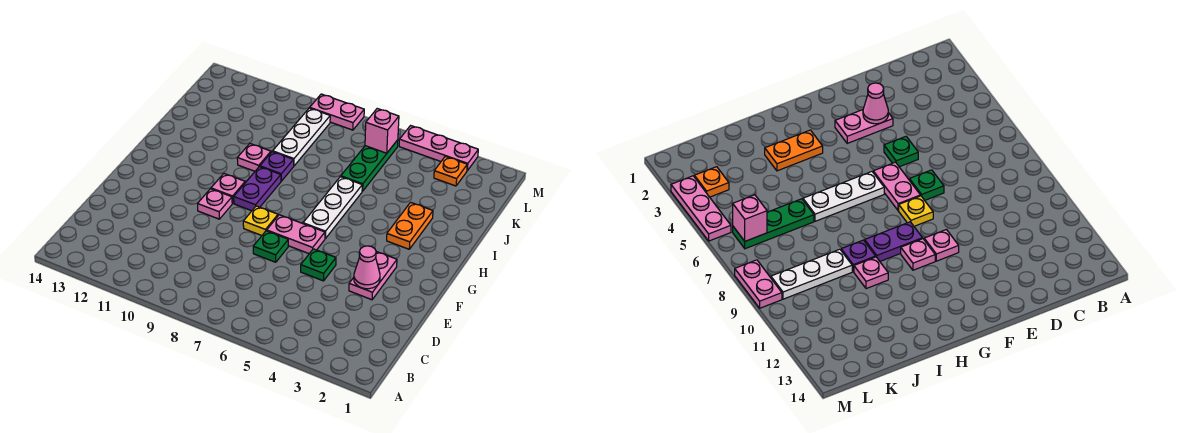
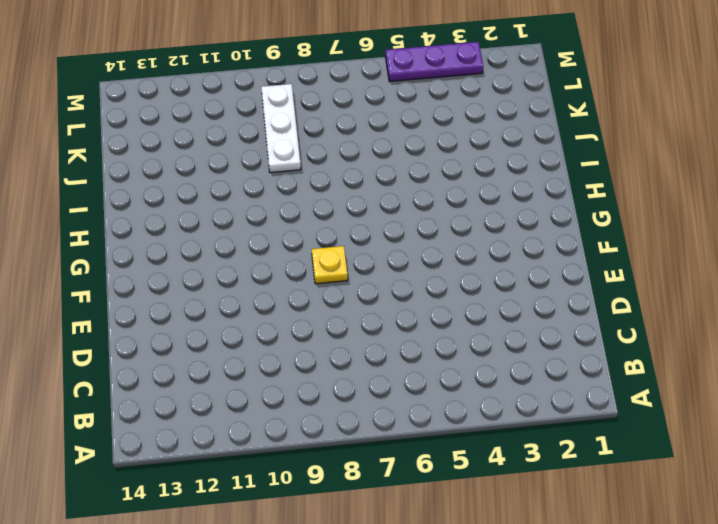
purple plate M3:M5 level 1 -> pink plate M3:M5 level 1
none -> pink plate E3:F3 level 1
none -> green plate E5 level 1
none -> green plate E7 level 1

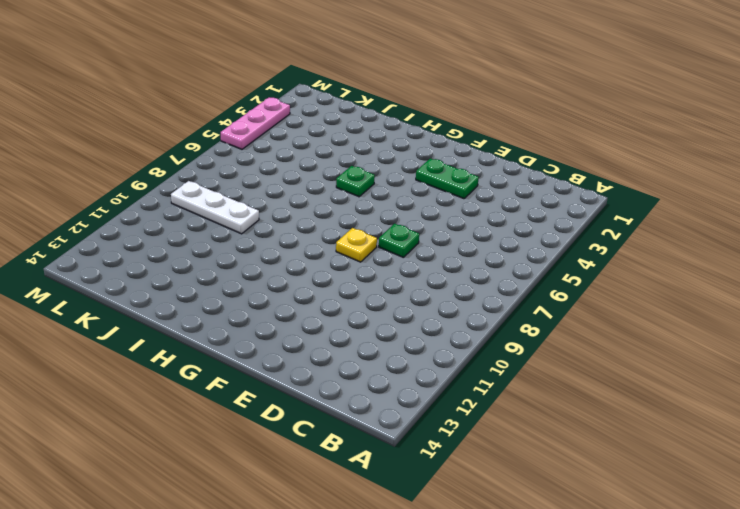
green plate E3:F3 level 1 -> pink plate E3:F3 level 1
green plate H5 level 1 -> green plate E5 level 1
none -> pink plate F6:F7 level 1
none -> pink plate F10 level 1
none -> white plate G6:I6 level 1

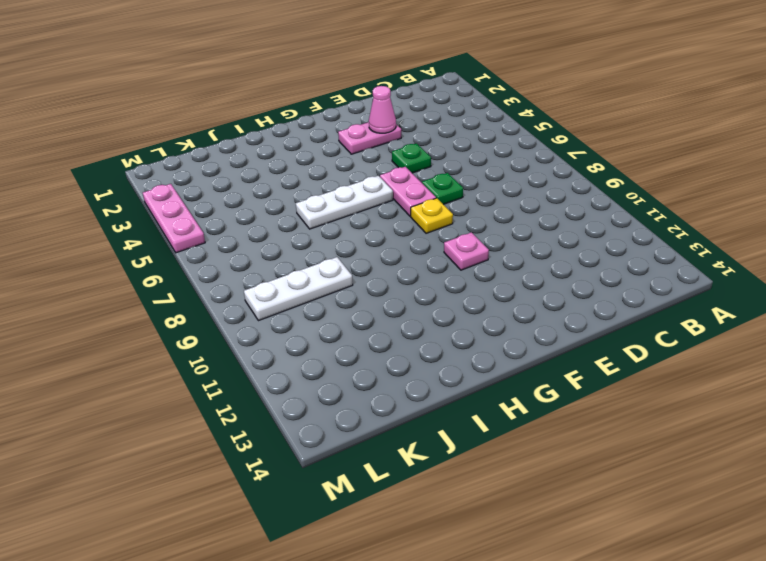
none -> purple plate G9:H9 level 1
none -> pink plate G10 level 1
none -> orange plate H3:I3 level 1

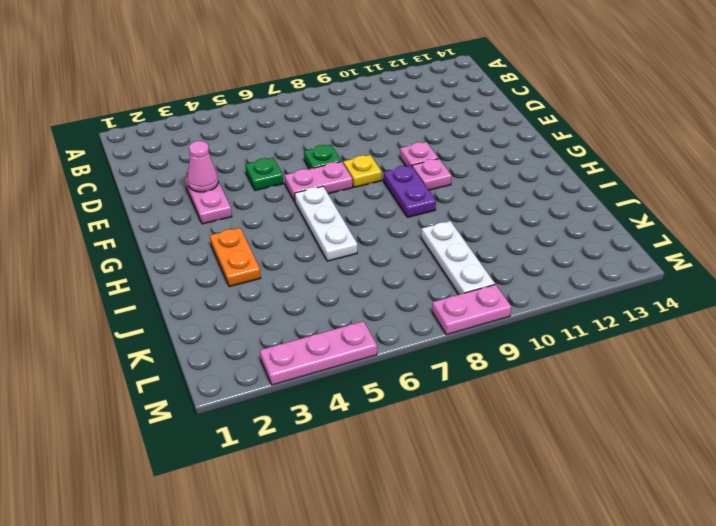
none -> purple plate I9 level 1
none -> pink plate I10 level 1
none -> green plate J6:L6 level 1

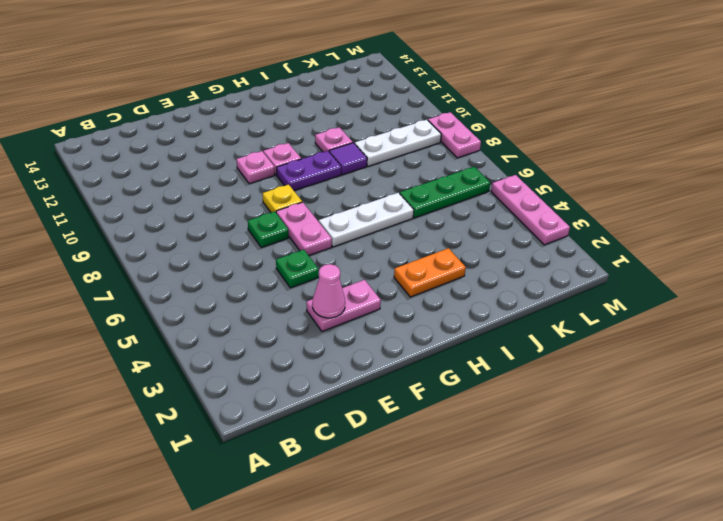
purple tile I9 level 1 -> purple plate I9 level 1
none -> orange plate L3 level 1
none -> pink brick L6 level 2

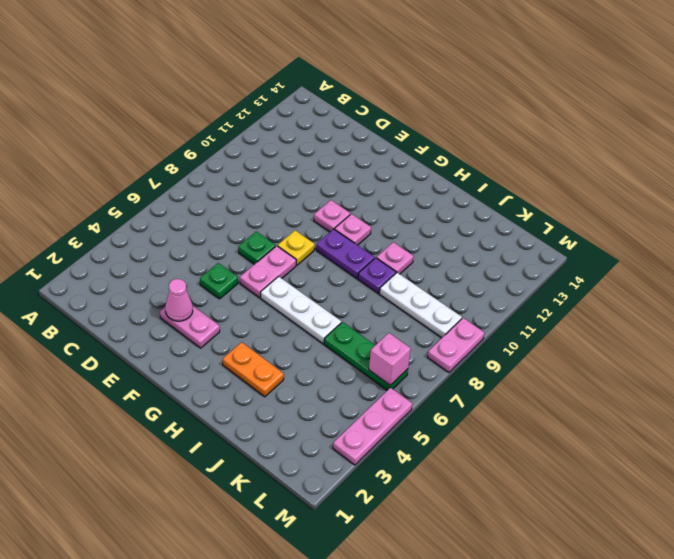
none -> orange plate L3 level 1

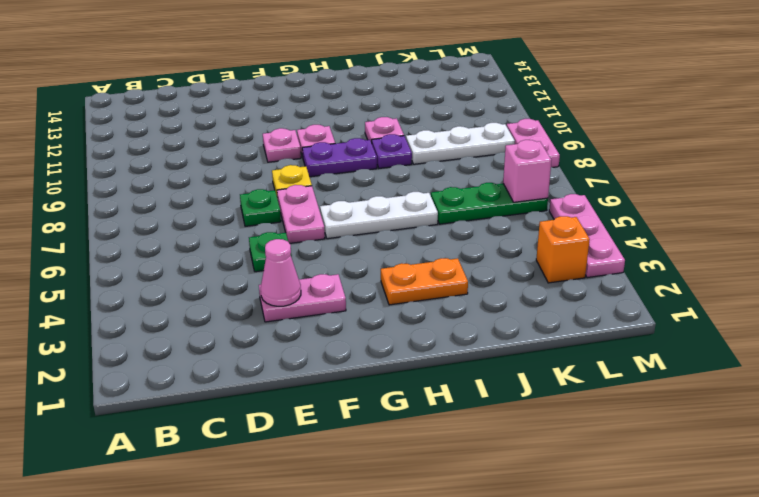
orange brick L3 level 1 -> orange plate L3 level 1

